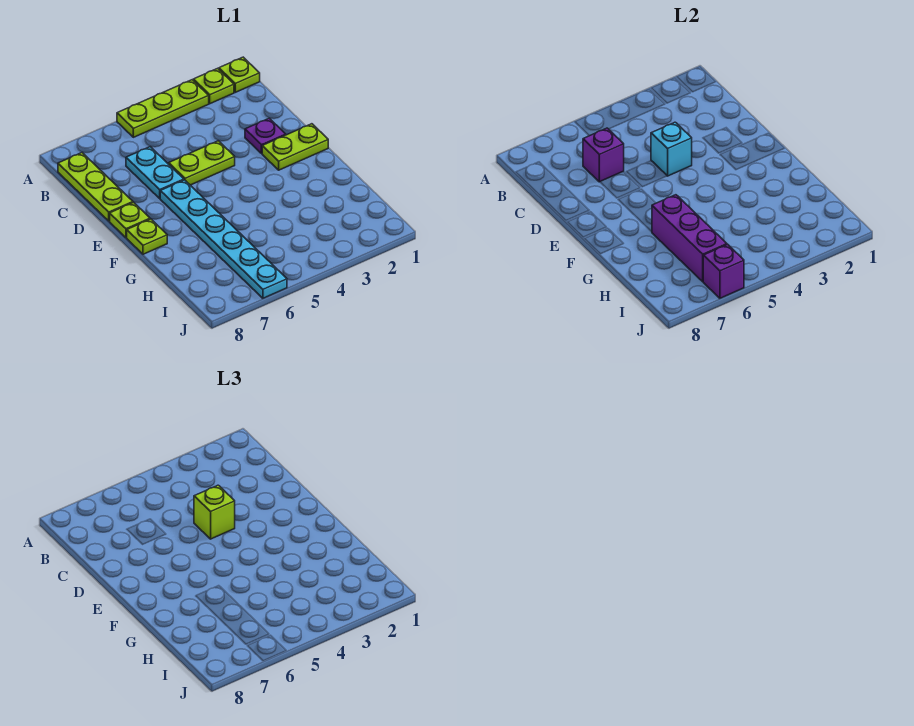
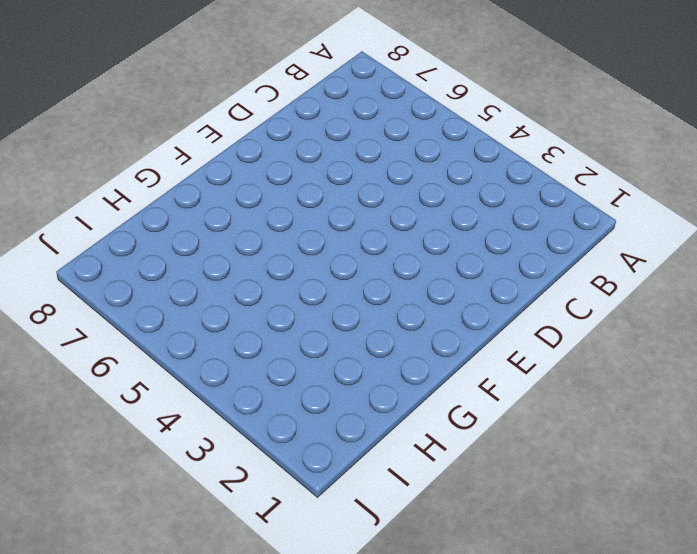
none -> lime plate A1 level 1
none -> lime plate A2 level 1
none -> lime plate A3:A5 level 1

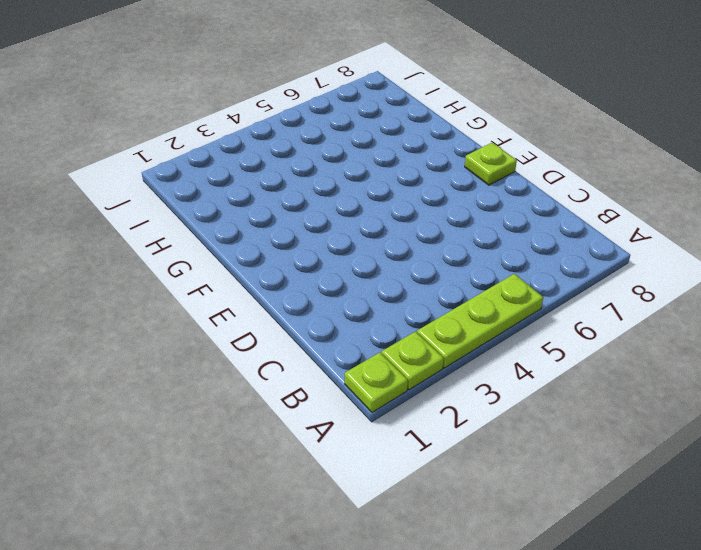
none -> lime plate B8:D8 level 1
none -> cyan plate C6:D6 level 1
none -> purple plate D2 level 1

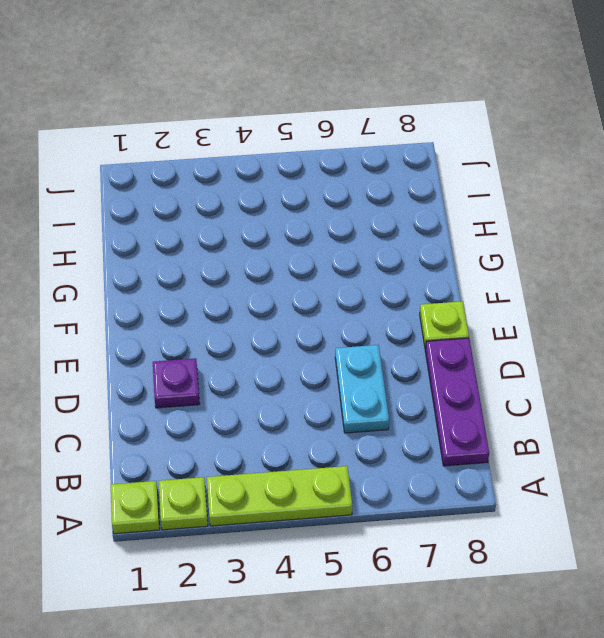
purple plate B8:D8 level 1 -> lime plate B8:D8 level 1
none -> lime plate D4:D5 level 1
none -> lime plate E1:E2 level 1
none -> cyan plate E6:J6 level 1

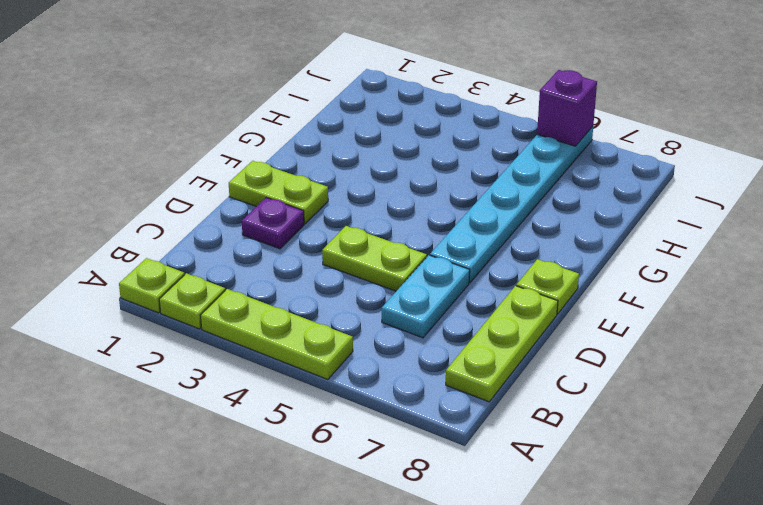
none -> lime plate F8 level 1
none -> purple brick C6 level 2
none -> cyan brick D4 level 2

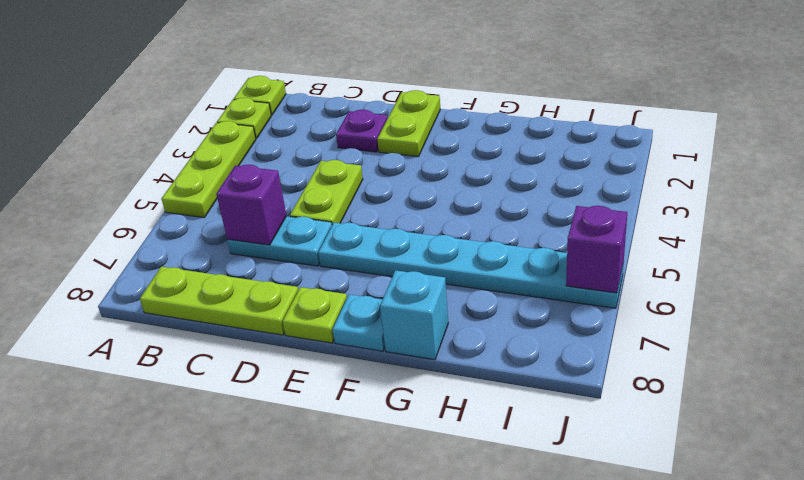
cyan plate F8 level 1 -> lime plate F8 level 1
cyan brick G8 level 1 -> cyan brick D4 level 2
none -> purple brick G6:I6 level 2
none -> lime brick D4 level 3

